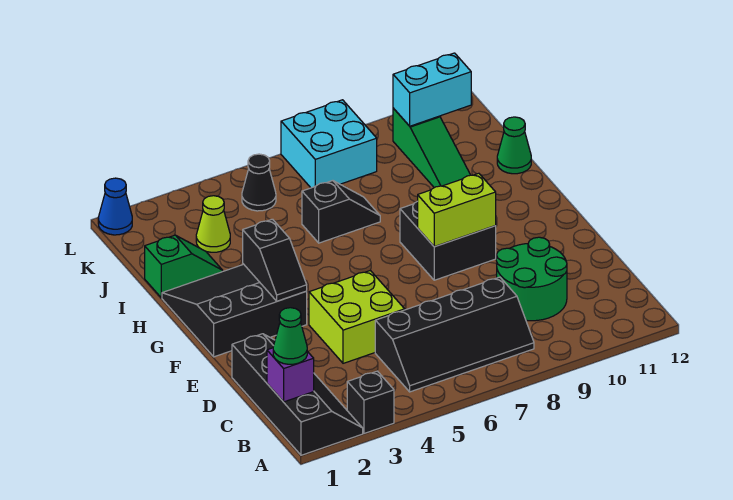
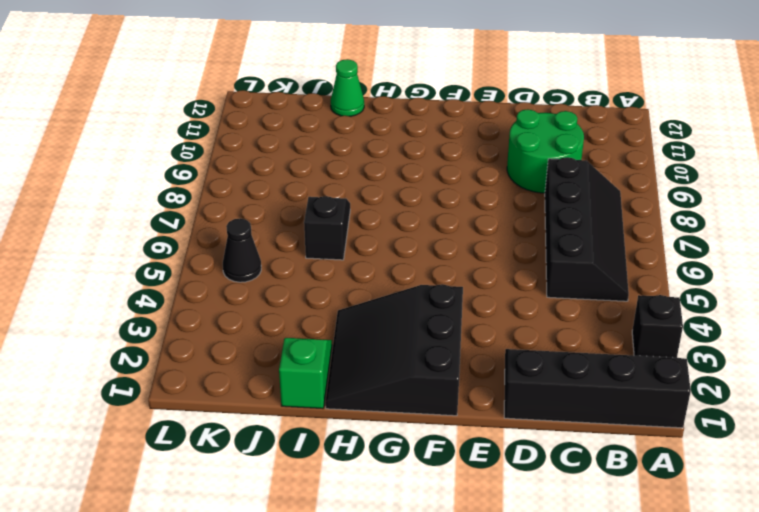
none -> lime brick D4:E5 level 1
none -> black brick F8:G9 level 1
none -> green slope I10:K10 level 1 top K

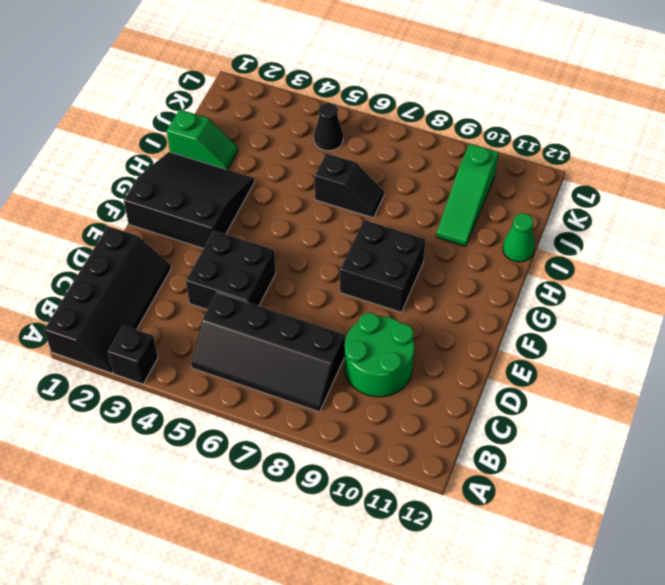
black brick D4:E5 level 1 -> lime brick D4:E5 level 1
none -> lime cone J3 level 1
none -> cyan brick K7:L8 level 1
none -> blue cone L1 level 1

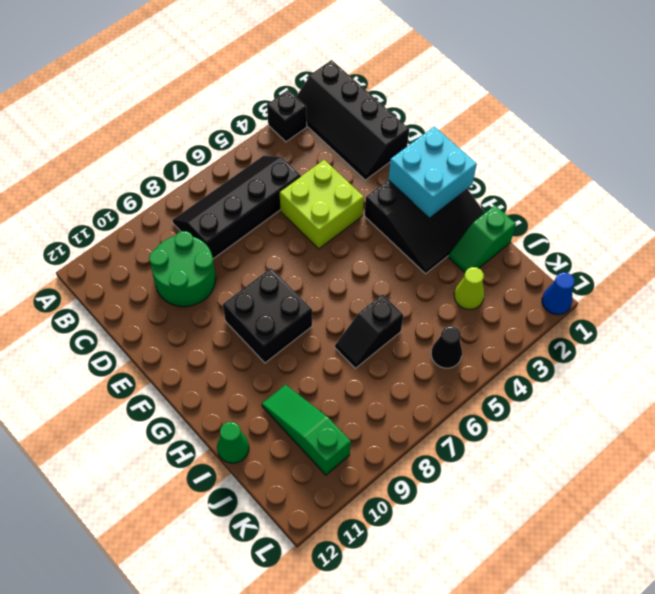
cyan brick F1:G2 level 2 -> cyan brick K7:L8 level 1
none -> purple brick B1 level 2
none -> black slope F3:G3 level 2 top G
none -> lime brick F8:F9 level 2

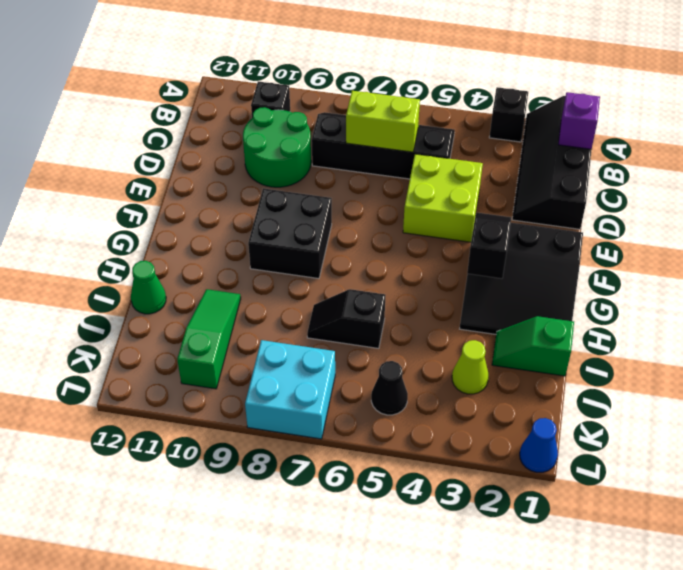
black brick B10 level 1 -> none
lime brick C6:C7 level 2 -> lime brick F8:F9 level 2
none -> cyan brick K10:K11 level 2
none -> green cone B1 level 3

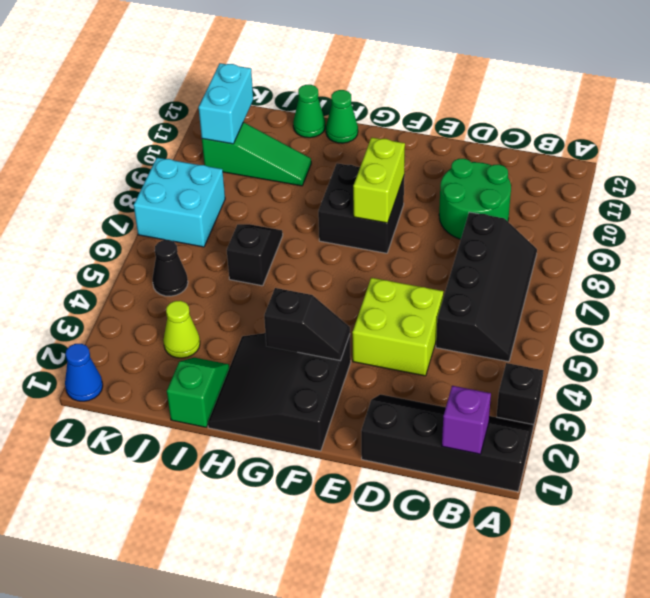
green cone H12 level 1 -> green cone B1 level 3

